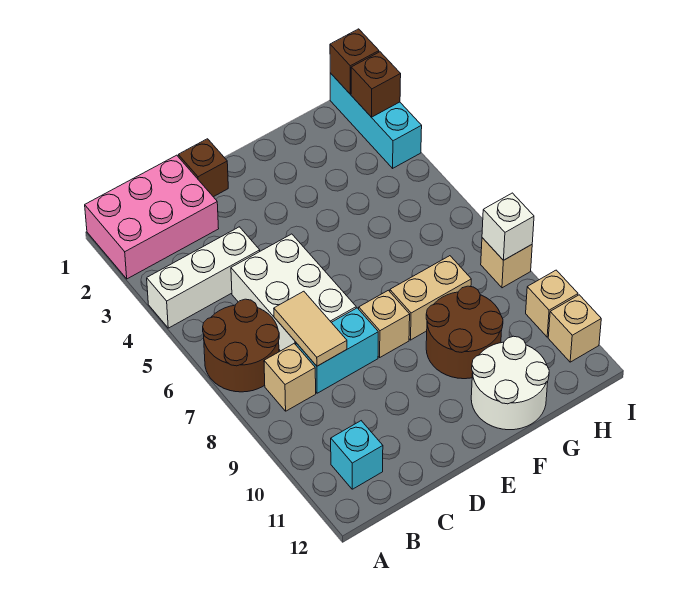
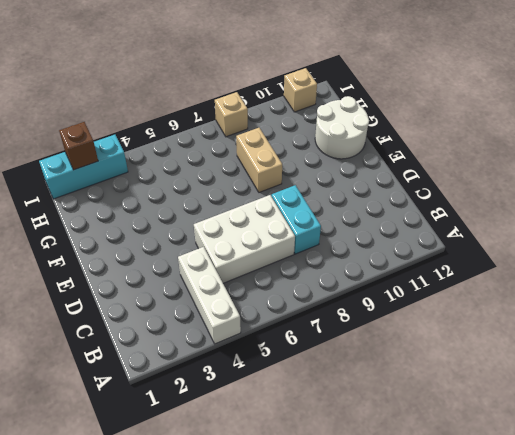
none -> pink brick A1:C2 level 1
none -> brown round brick A6:B7 level 1
none -> tan brick B8 level 1

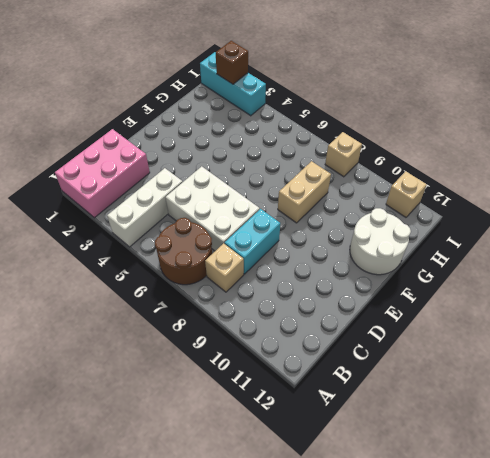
none -> cyan brick B11 level 1
none -> brown brick D1 level 1
none -> tan brick E8 level 1

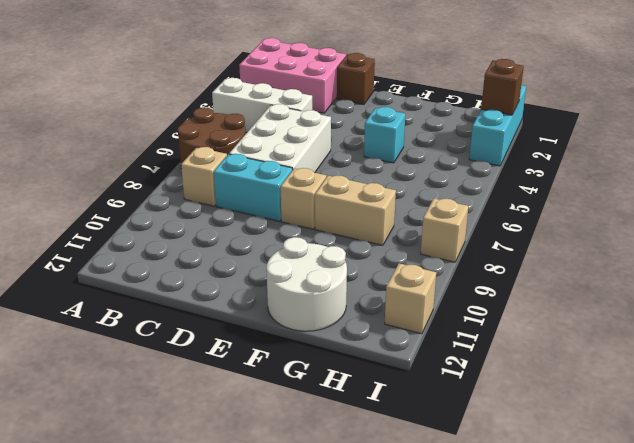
cyan brick F4 level 1 -> cyan brick B11 level 1
none -> brown round brick F9:G10 level 1
none -> tan brick I10 level 1
none -> tan tile C7:C8 level 2

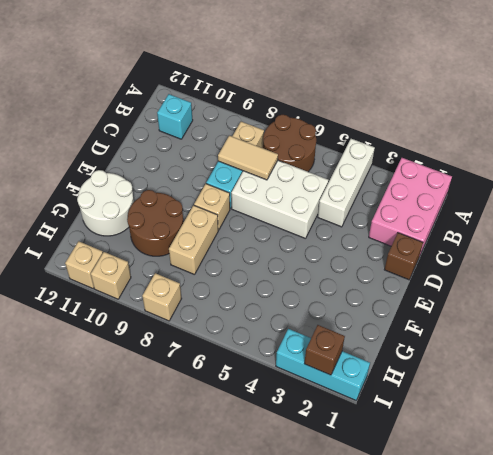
none -> brown brick I1 level 2
none -> white brick I8 level 2

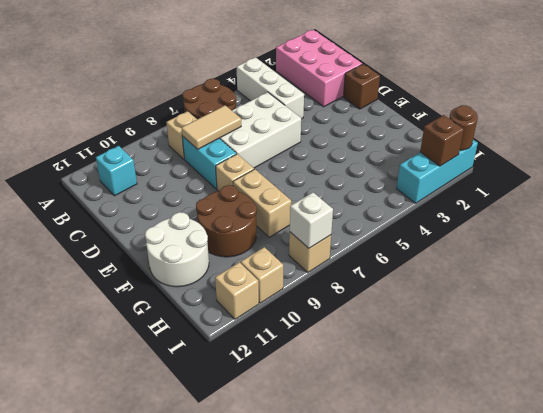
brown round brick I1 level 2 -> brown brick I1 level 2

